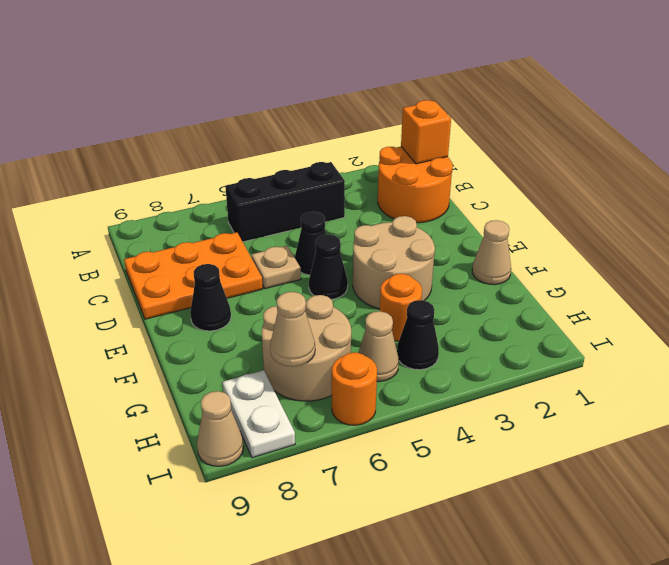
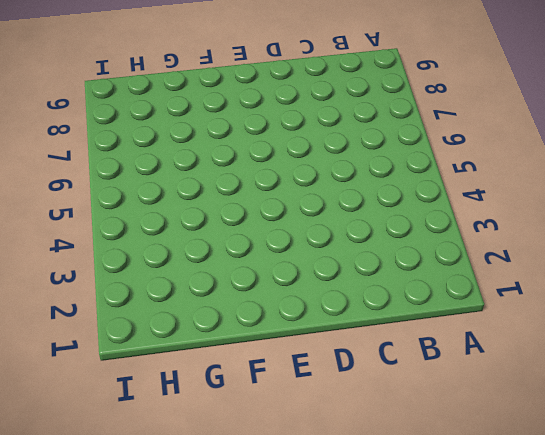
none -> orange round brick B1:C2 level 1
none -> black brick B4:B6 level 1
none -> orange plate C7:D9 level 1

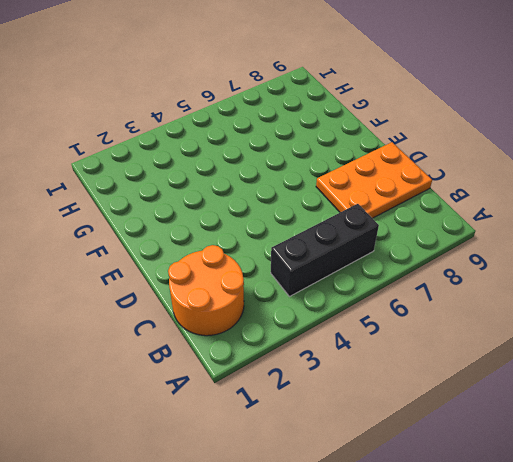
none -> black cone D5 level 1
none -> tan plate D6 level 1
none -> tan round brick E3:F4 level 1

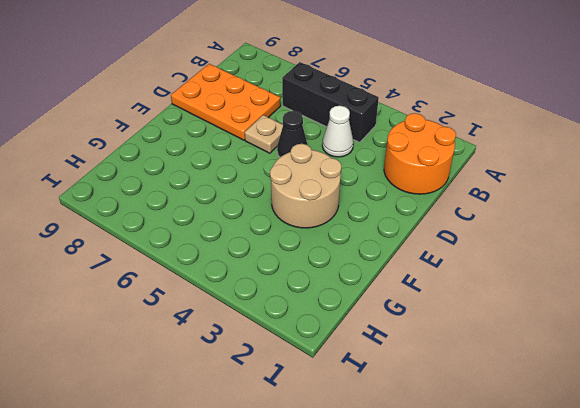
white cone C4 level 1 -> none
none -> black cone E5 level 1
none -> black cone E8 level 1
none -> tan cone F1 level 1

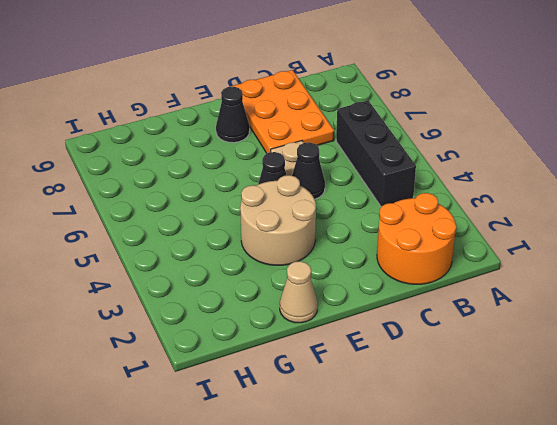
none -> orange round brick G4 level 1
none -> tan round brick G6:H7 level 1
none -> black cone H4 level 1

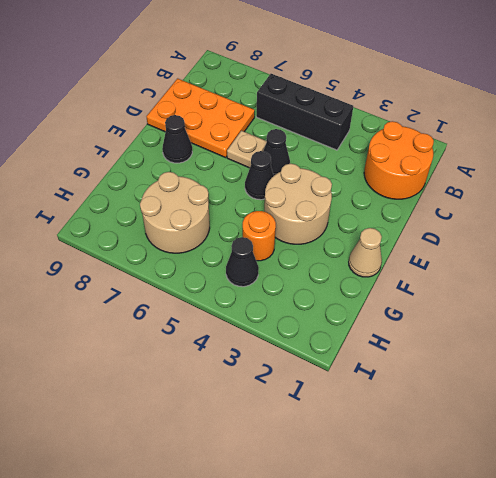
none -> tan cone H5 level 1
none -> white plate H8:I8 level 1
none -> orange round brick I6 level 1

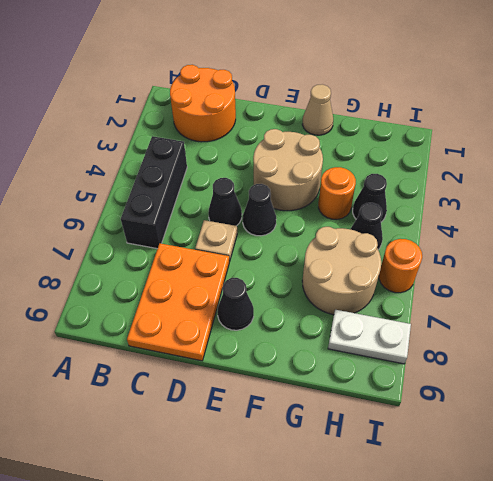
black cone H5 level 1 -> tan cone H5 level 1
none -> tan cone I9 level 1
none -> orange brick B1 level 2
none -> tan cone H7 level 2

